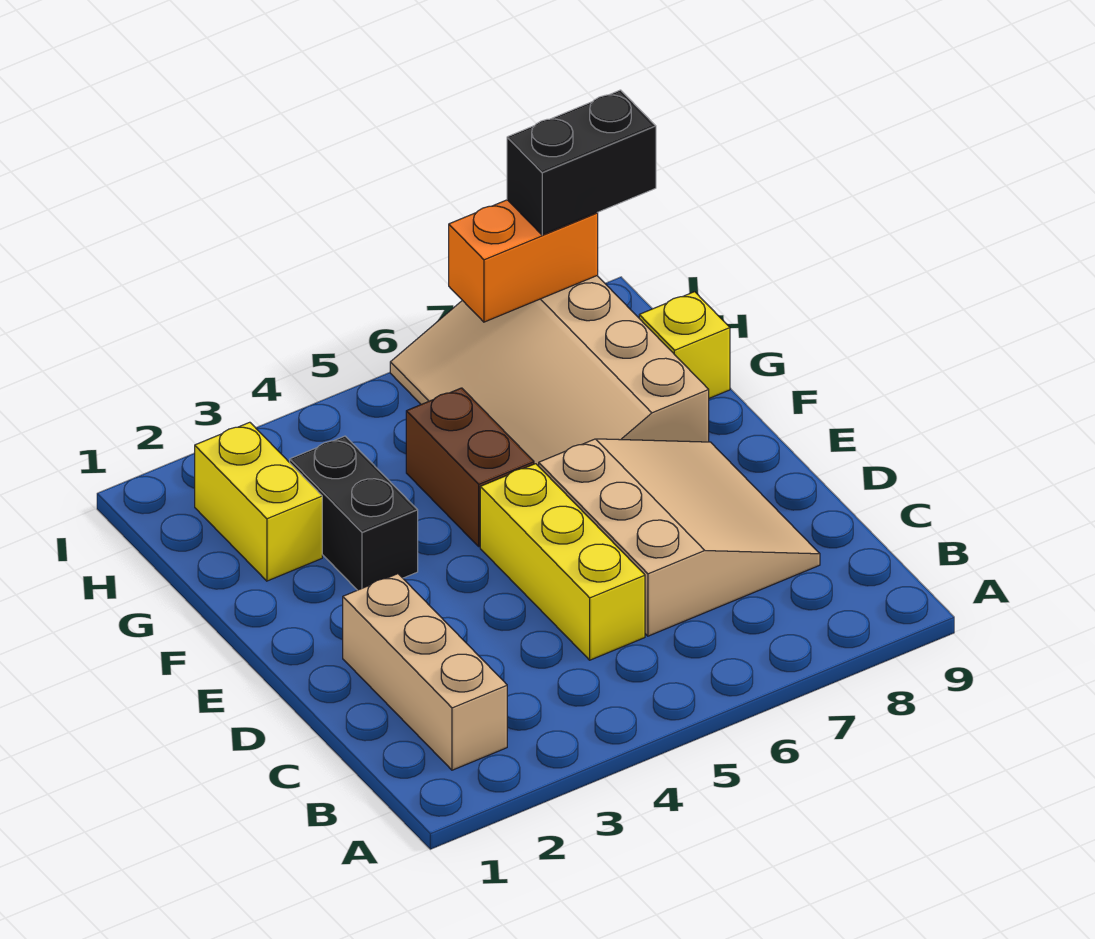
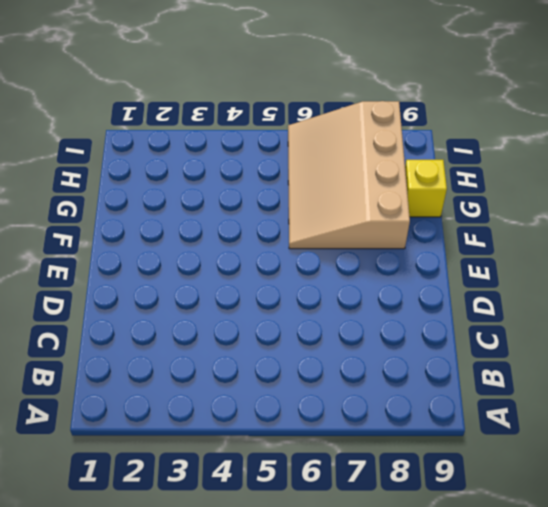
none -> tan brick B2:D2 level 1
none -> yellow brick C5:E5 level 1

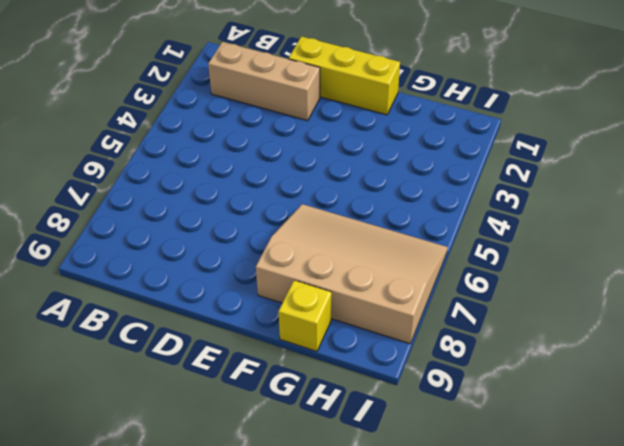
yellow brick D1:F1 level 1 -> yellow brick C5:E5 level 1
none -> tan slope C6:E8 level 1 top 6
none -> black brick F3:G3 level 1

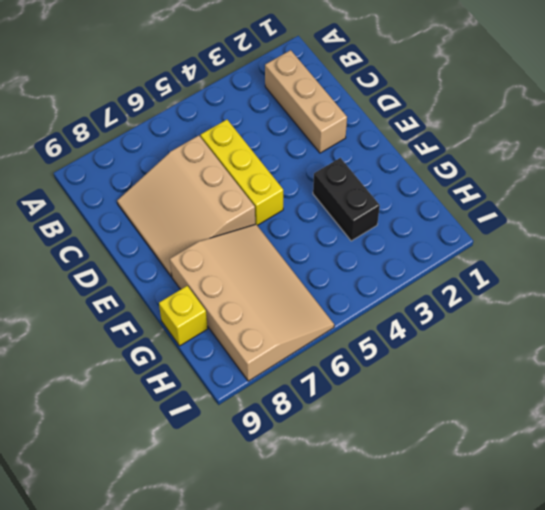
none -> brown brick F5:G5 level 1
none -> yellow brick G2:H2 level 1

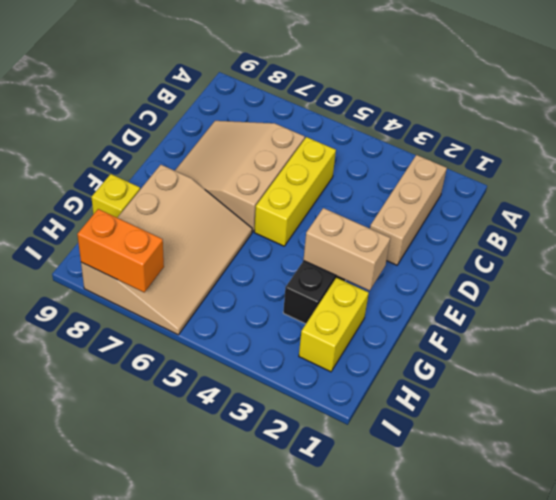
tan brick F2:F3 level 2 -> none
none -> brown brick F5:G5 level 1
none -> black brick I8:I9 level 3

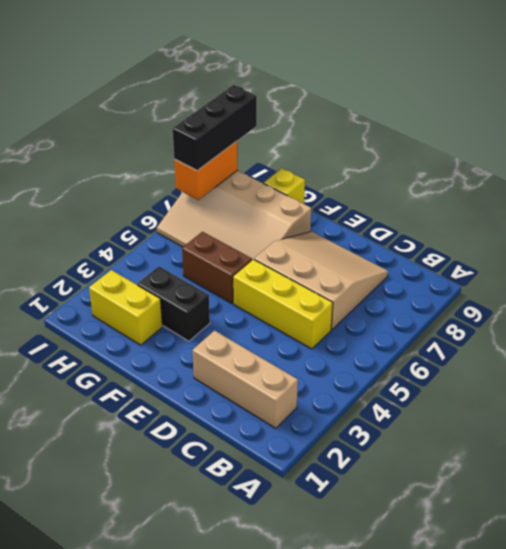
black brick I7:I9 level 3 -> black brick I8:I9 level 3

